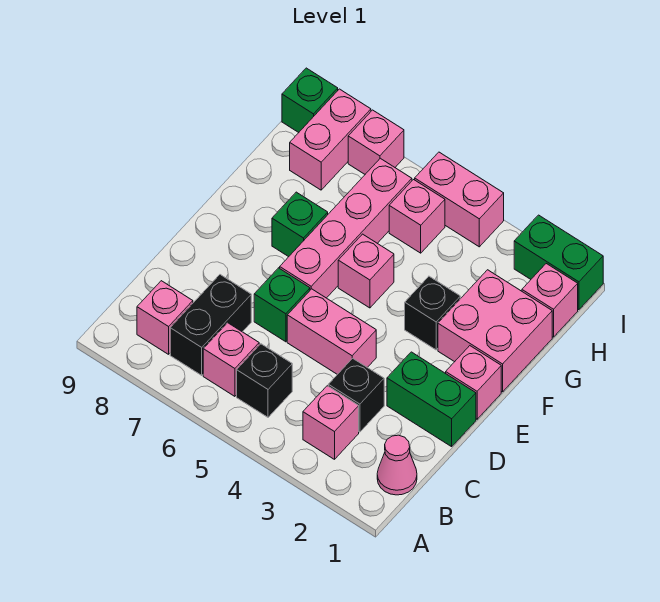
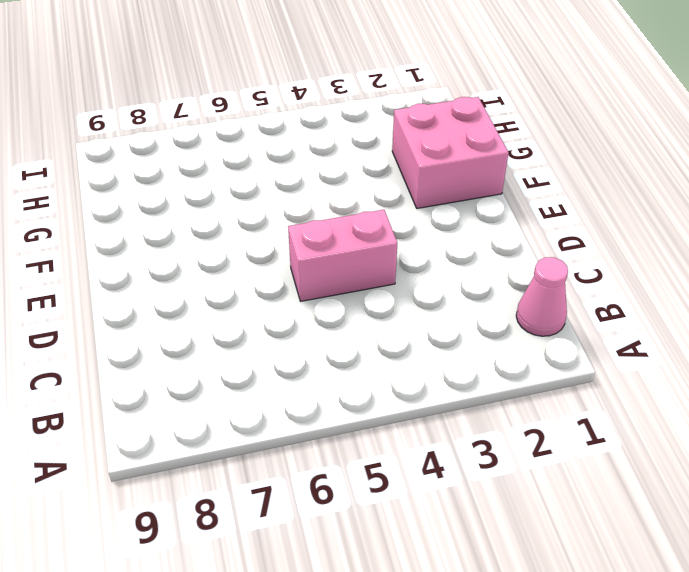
none -> pink brick B3 level 1
none -> black brick B5 level 1
none -> pink brick B6 level 1

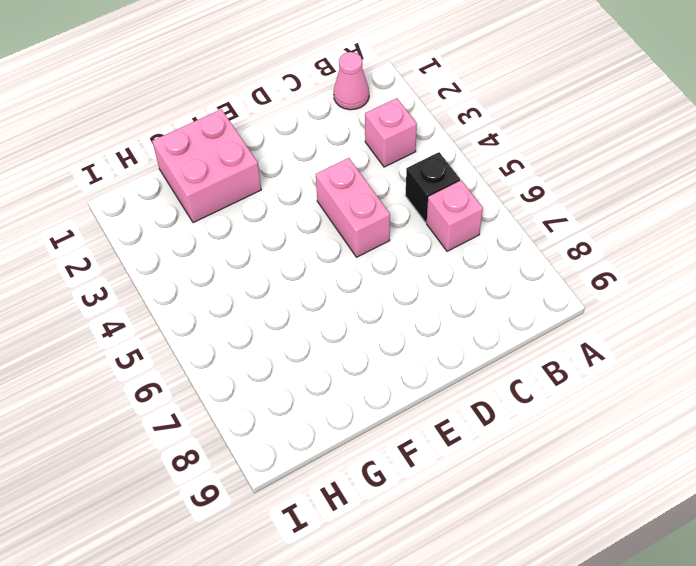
none -> black brick B7:C7 level 1
none -> pink brick B8 level 1
none -> black brick C3 level 1

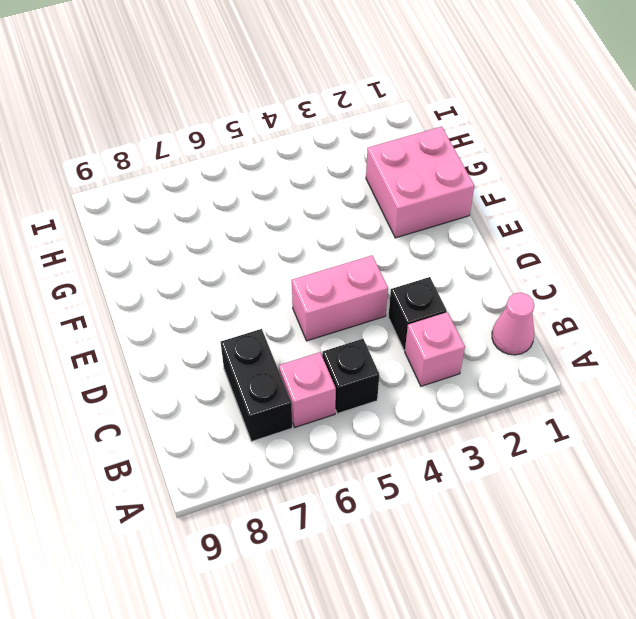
none -> pink brick B8 level 1
none -> green brick D1:D2 level 1
none -> green brick D6 level 1

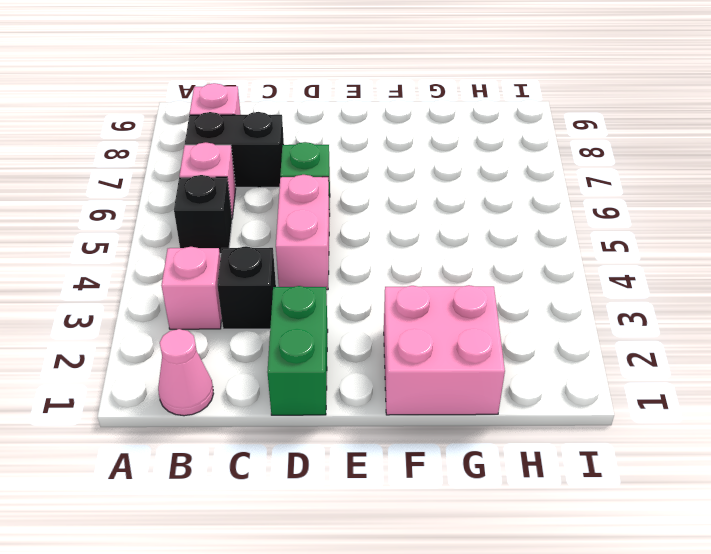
none -> pink brick E1 level 1
none -> pink brick E6:H6 level 1
none -> black brick F3 level 1

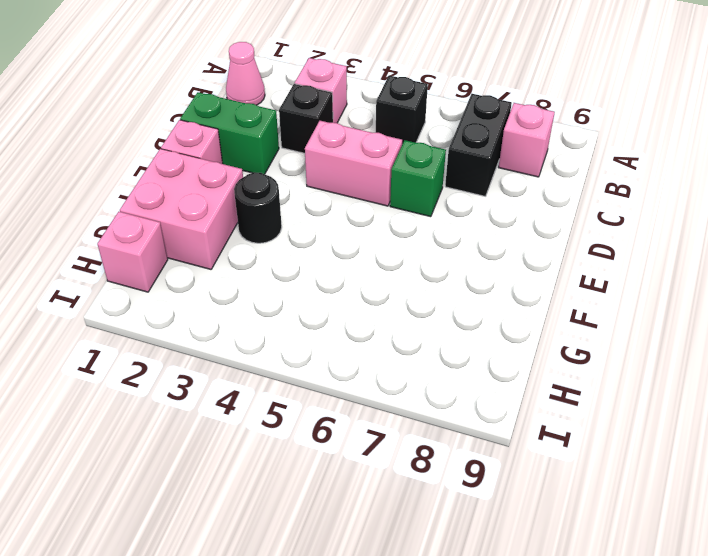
black round brick F3 level 1 -> black brick F3 level 1
none -> pink brick B6 level 1
none -> pink brick E6:H6 level 1
none -> pink brick F5 level 1

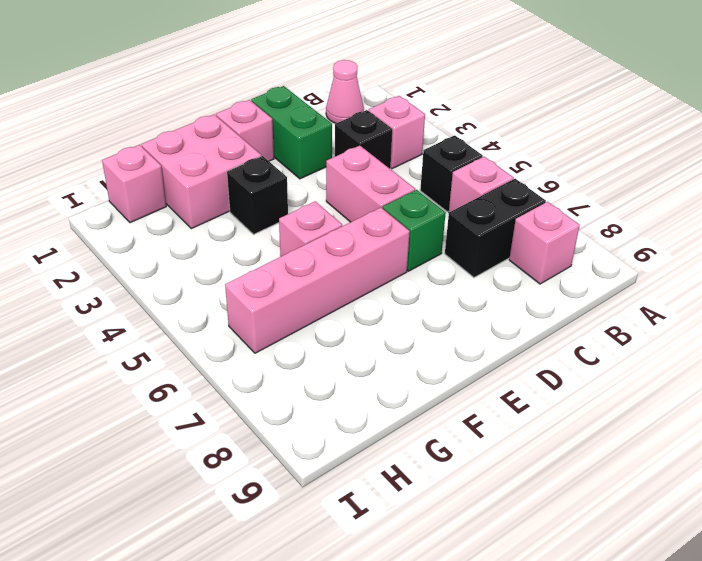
none -> green brick F7 level 1
none -> pink brick H5 level 1
none -> pink brick H8:I8 level 1

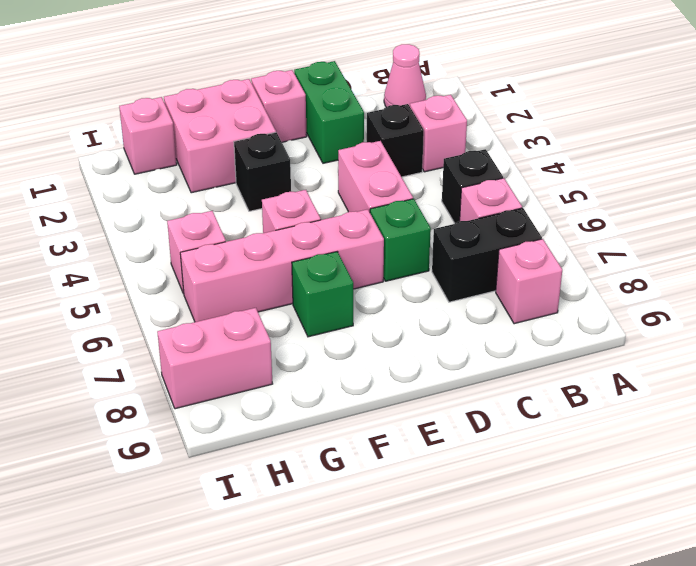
none -> green brick I1:I2 level 1
none -> pink brick I4:I5 level 1
none -> pink brick I7 level 1

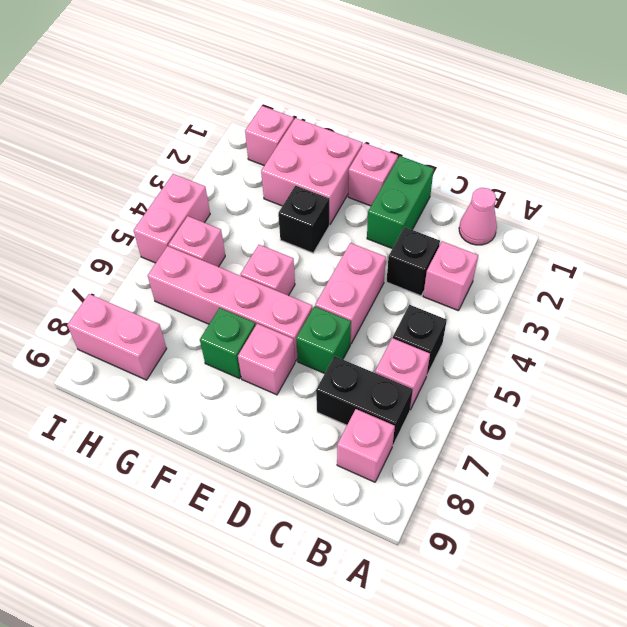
pink brick E7 level 1 -> pink brick I7 level 1
none -> green brick I1:I2 level 1
none -> green brick I9 level 1

